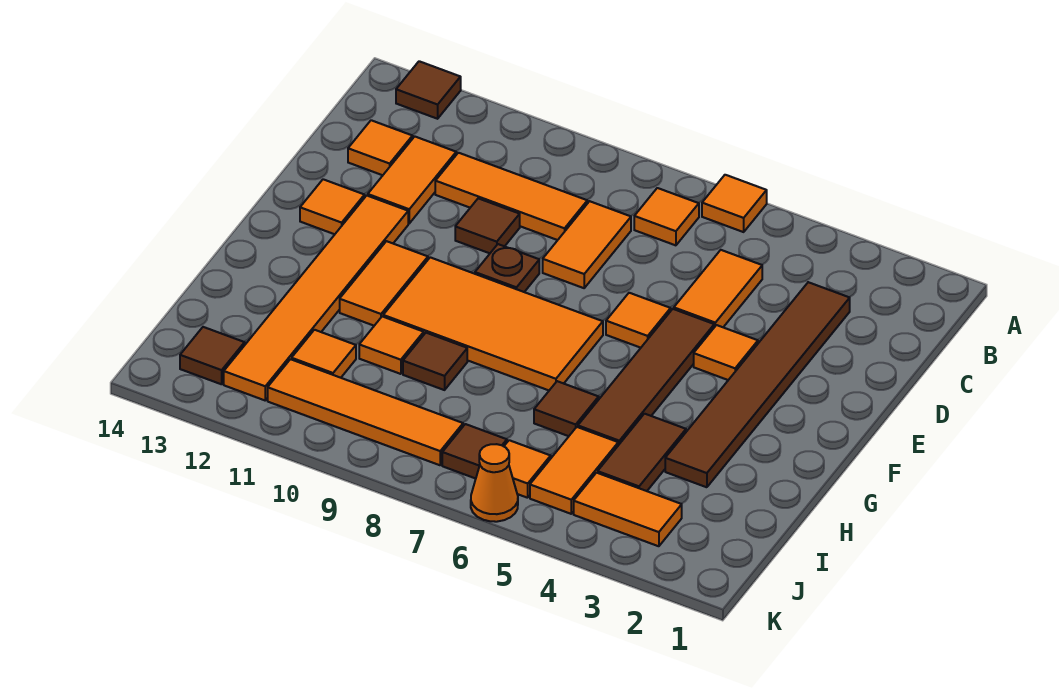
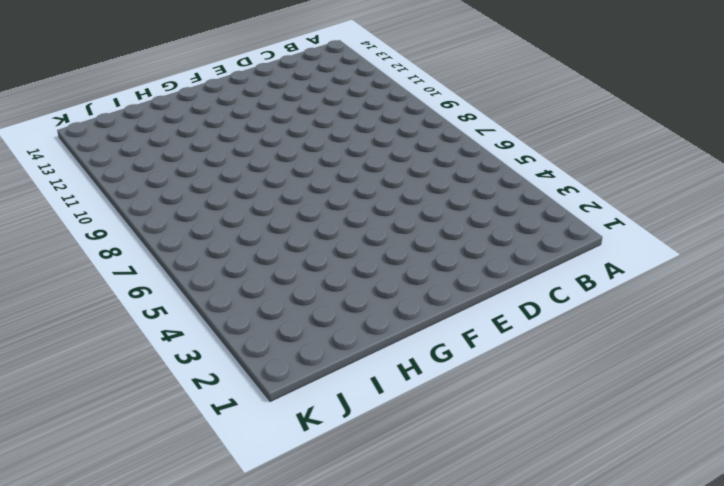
none -> orange tile A6 level 1
none -> brown tile A13 level 1
none -> orange tile B7 level 1
none -> brown tile C3:H3 level 1

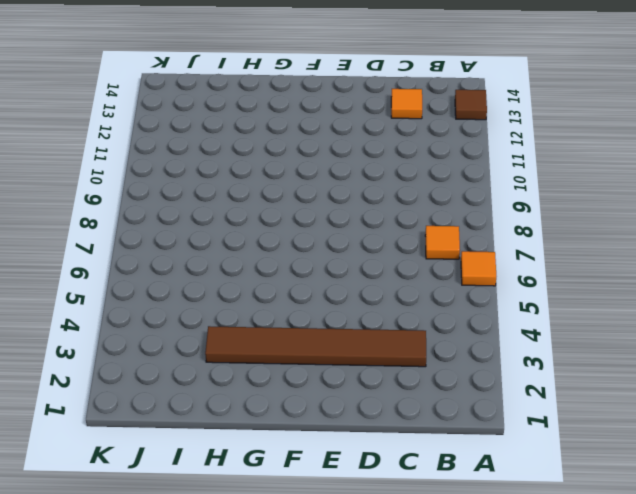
none -> orange tile C5:D5 level 1
none -> orange tile C8:D8 level 1
none -> orange tile C9:C11 level 1
none -> orange tile C12:D12 level 1

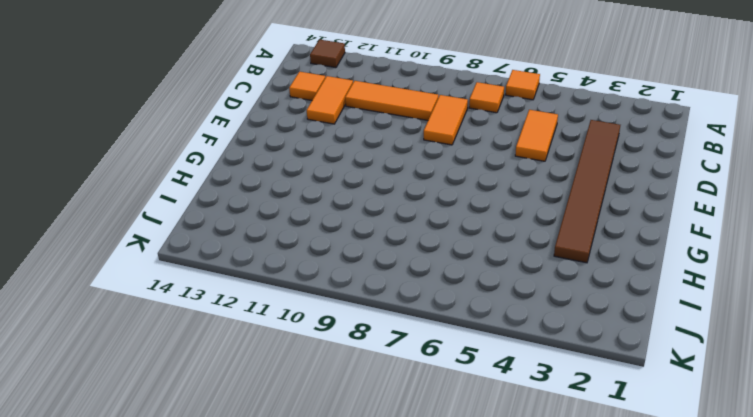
none -> brown tile D10 level 1
none -> orange tile E4 level 1
none -> brown tile E5:H5 level 1
none -> orange tile E6 level 1

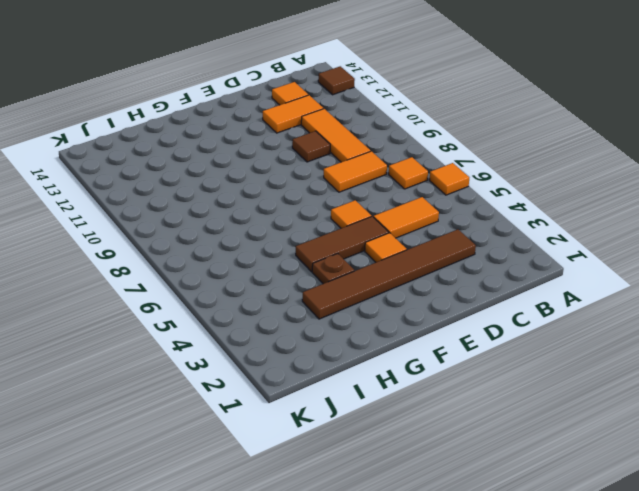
brown tile E5:G5 level 1 -> brown tile E5:H5 level 1
brown plate G4 level 1 -> brown plate E9 level 1
none -> orange tile E12:J12 level 1
none -> orange tile E13 level 1
none -> orange tile F7:G10 level 1
none -> orange tile F11:G11 level 1

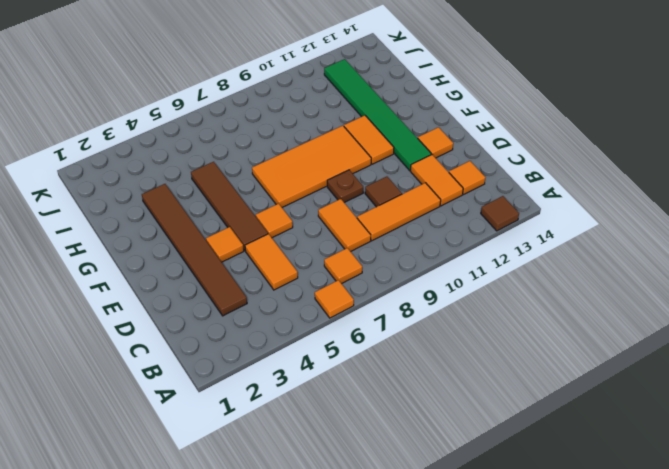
green tile E12:J12 level 1 -> orange tile E12:J12 level 1
none -> brown tile H4:I4 level 1
none -> brown tile H6 level 1
none -> brown tile H9 level 1
none -> orange tile H10 level 1

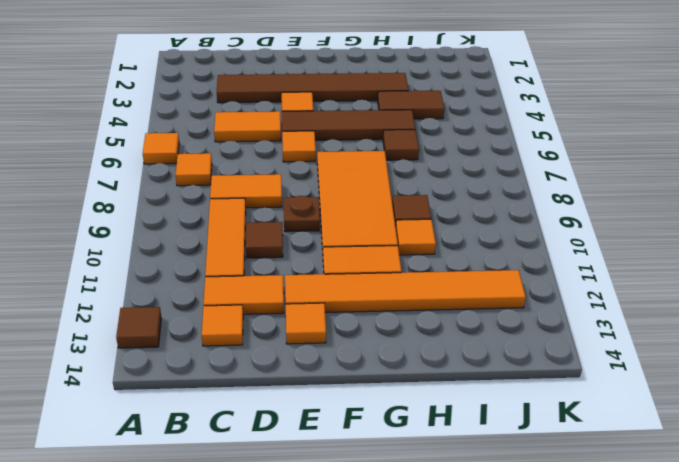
none -> orange tile I5:J5 level 1
none -> orange tile I11 level 1
none -> orange tile J3:J4 level 1
none -> orange tile J6 level 1

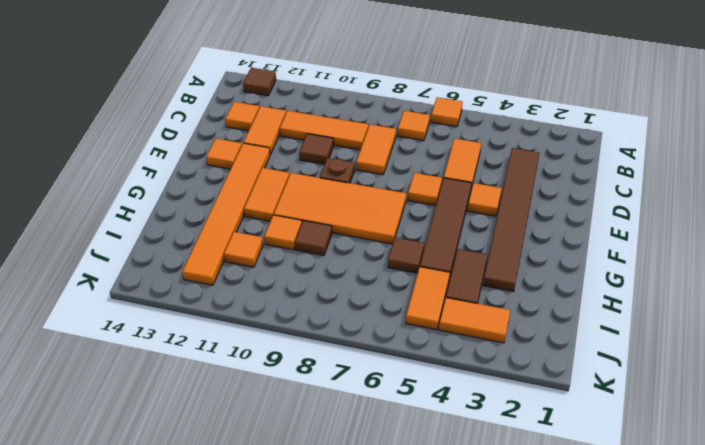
none -> orange tile J6 level 1
none -> brown tile J7 level 1
none -> orange tile J8:J11 level 1
none -> brown tile J13 level 1

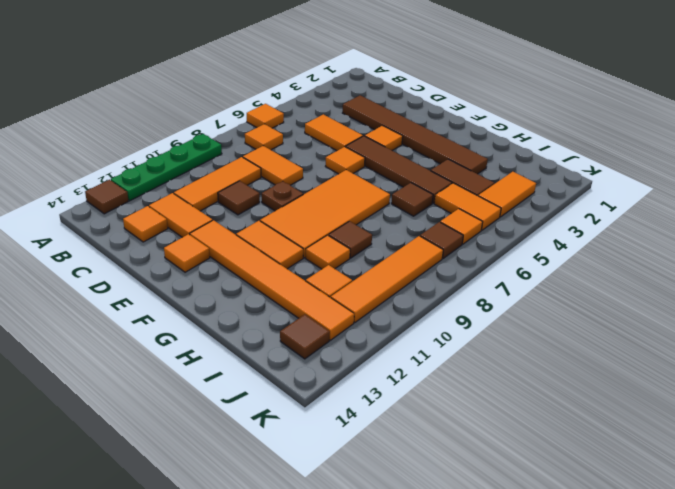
green plate A9:A12 level 1 -> none
none -> orange cone K6 level 1

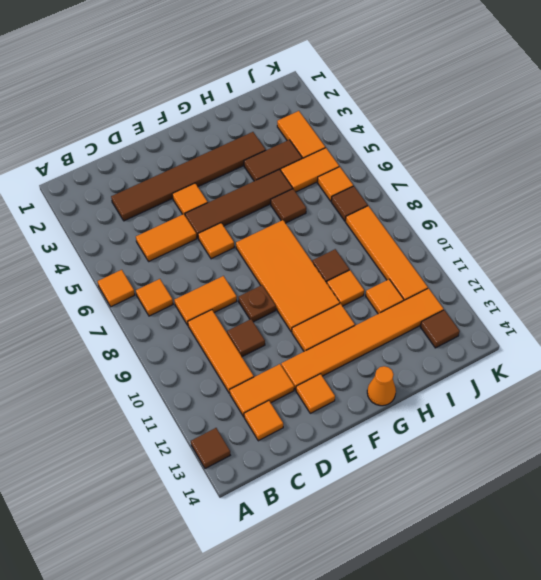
orange cone G14 level 1 -> orange cone K6 level 1

